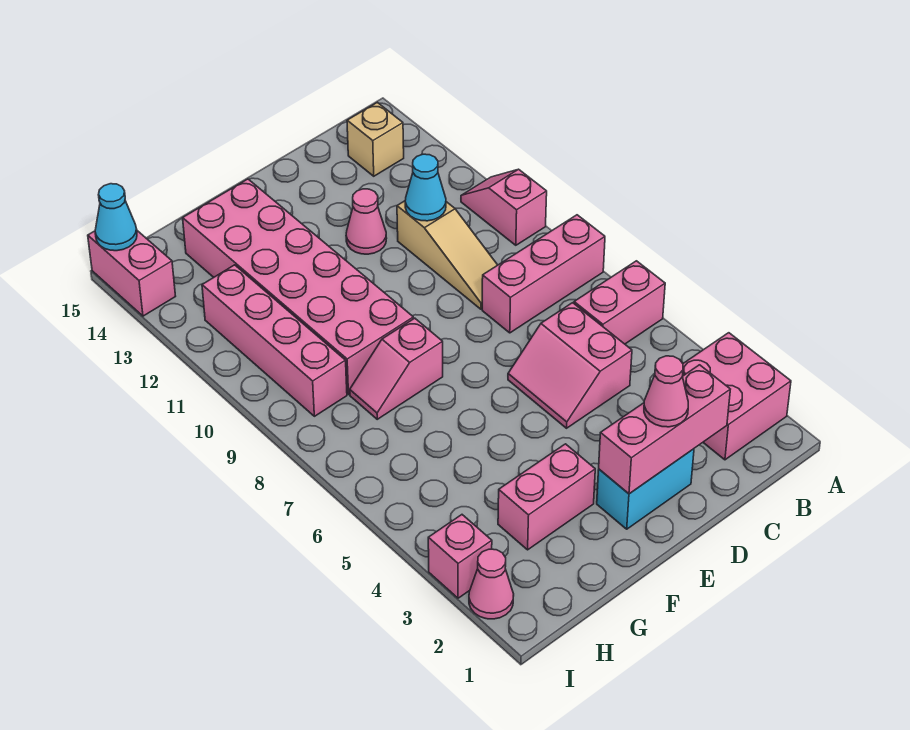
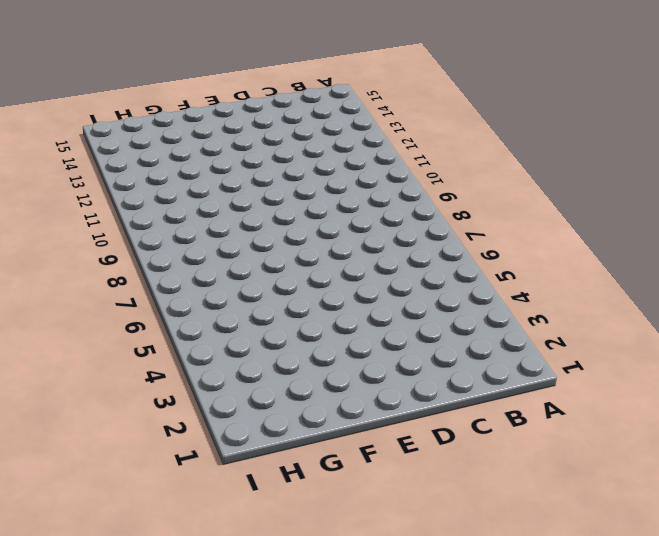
none -> pink brick A2:B3 level 1
none -> pink brick A6:B6 level 1
none -> pink brick A8:C8 level 1

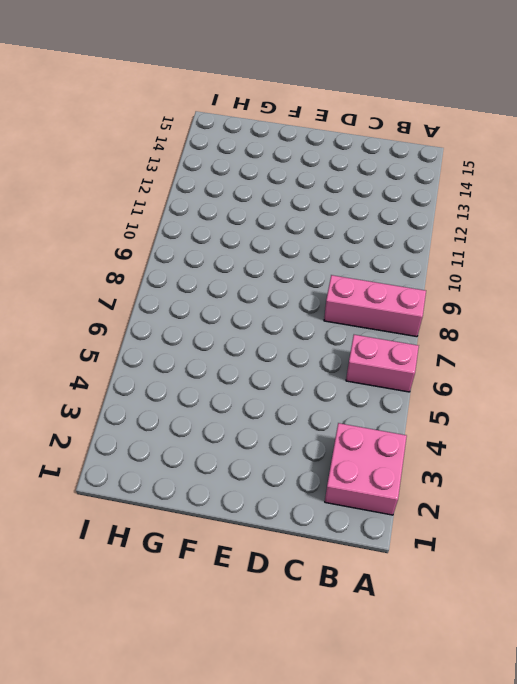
none -> pink slope A10:A11 level 1 top 10
none -> tan brick B14 level 1
none -> pink slope C5:D6 level 1 top C

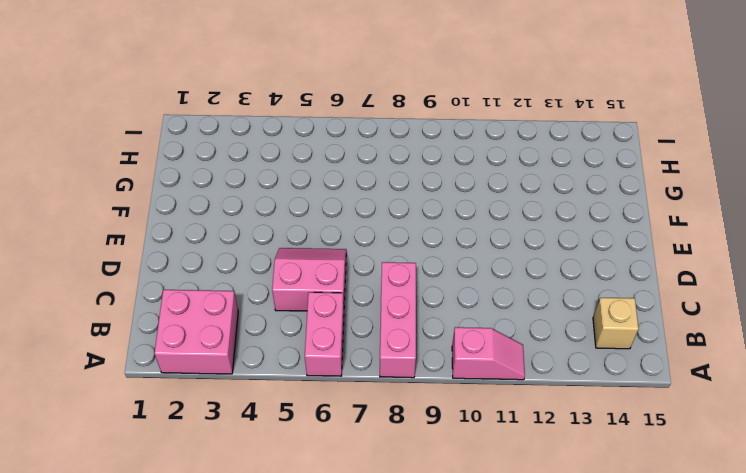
none -> tan slope C9:C11 level 1 top 11
none -> cyan brick D2:E2 level 1
none -> pink cone D12 level 1

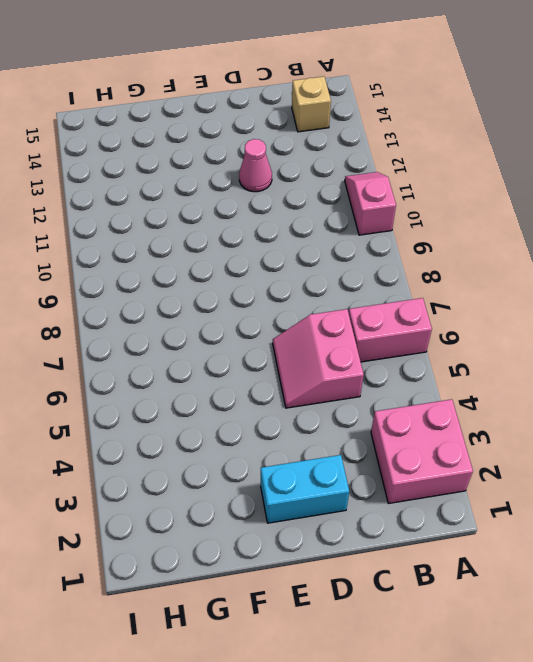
none -> pink brick A8:C8 level 1
none -> tan slope C9:C11 level 1 top 11
none -> pink brick F3:G3 level 1

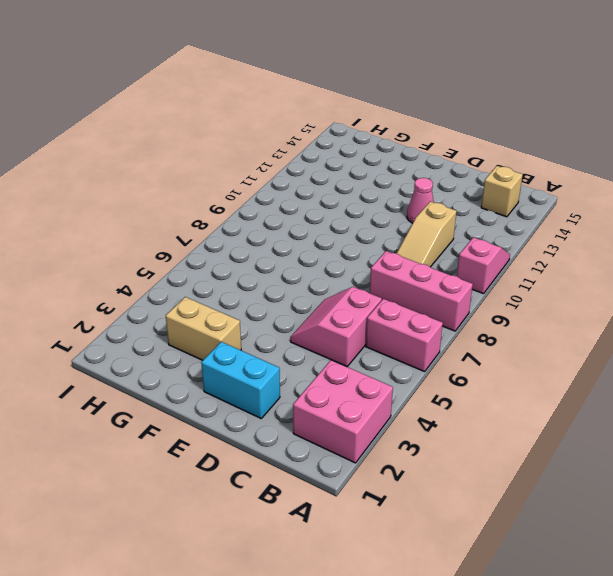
tan brick F3:G3 level 1 -> pink brick F3:G3 level 1
none -> pink slope F8:G8 level 1 top F
none -> pink brick F9:G14 level 1
none -> pink brick H9:H12 level 1

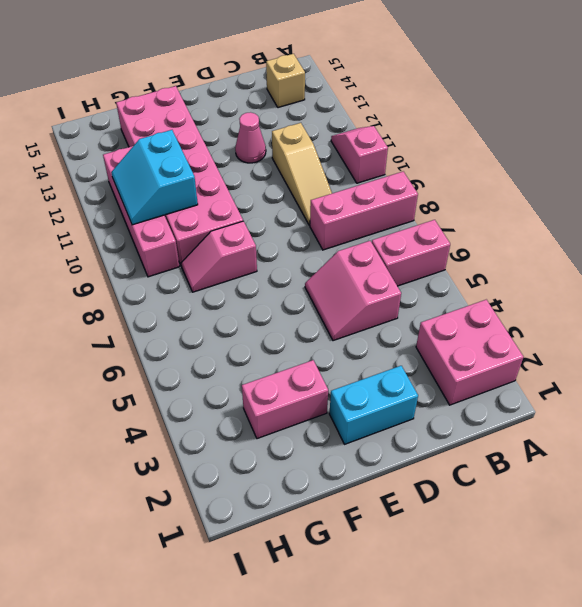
cyan slope G10:H11 level 2 top G -> none
none -> pink cone I2 level 1
none -> pink brick I3 level 1
none -> pink brick I14:I15 level 1

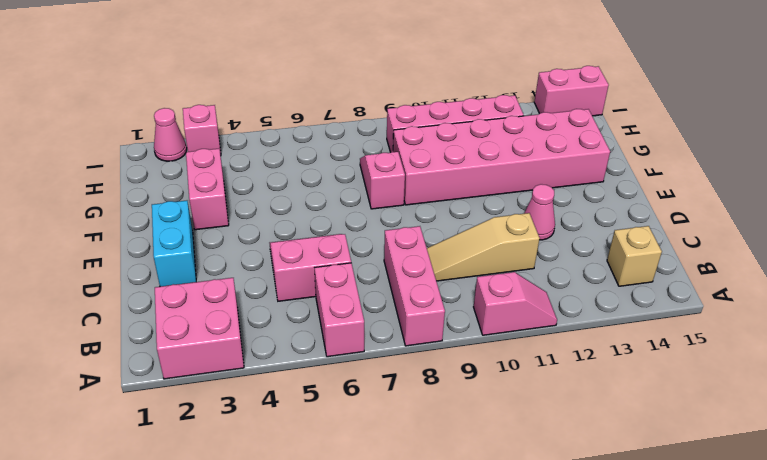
none -> pink brick C2:E2 level 2
none -> cyan cone C11 level 2
none -> cyan cone I15 level 2

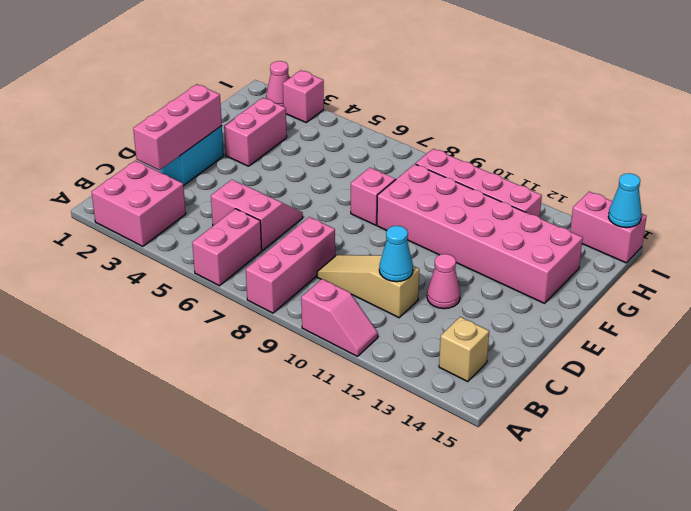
none -> pink cone D2 level 3

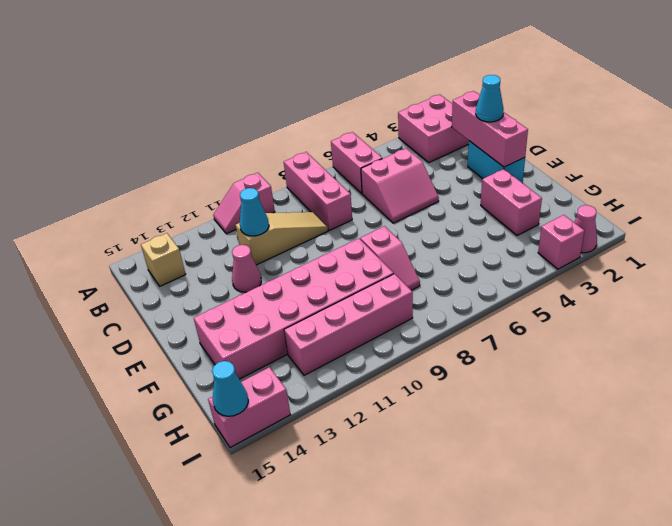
cyan cone D2 level 3 -> pink cone D2 level 3

